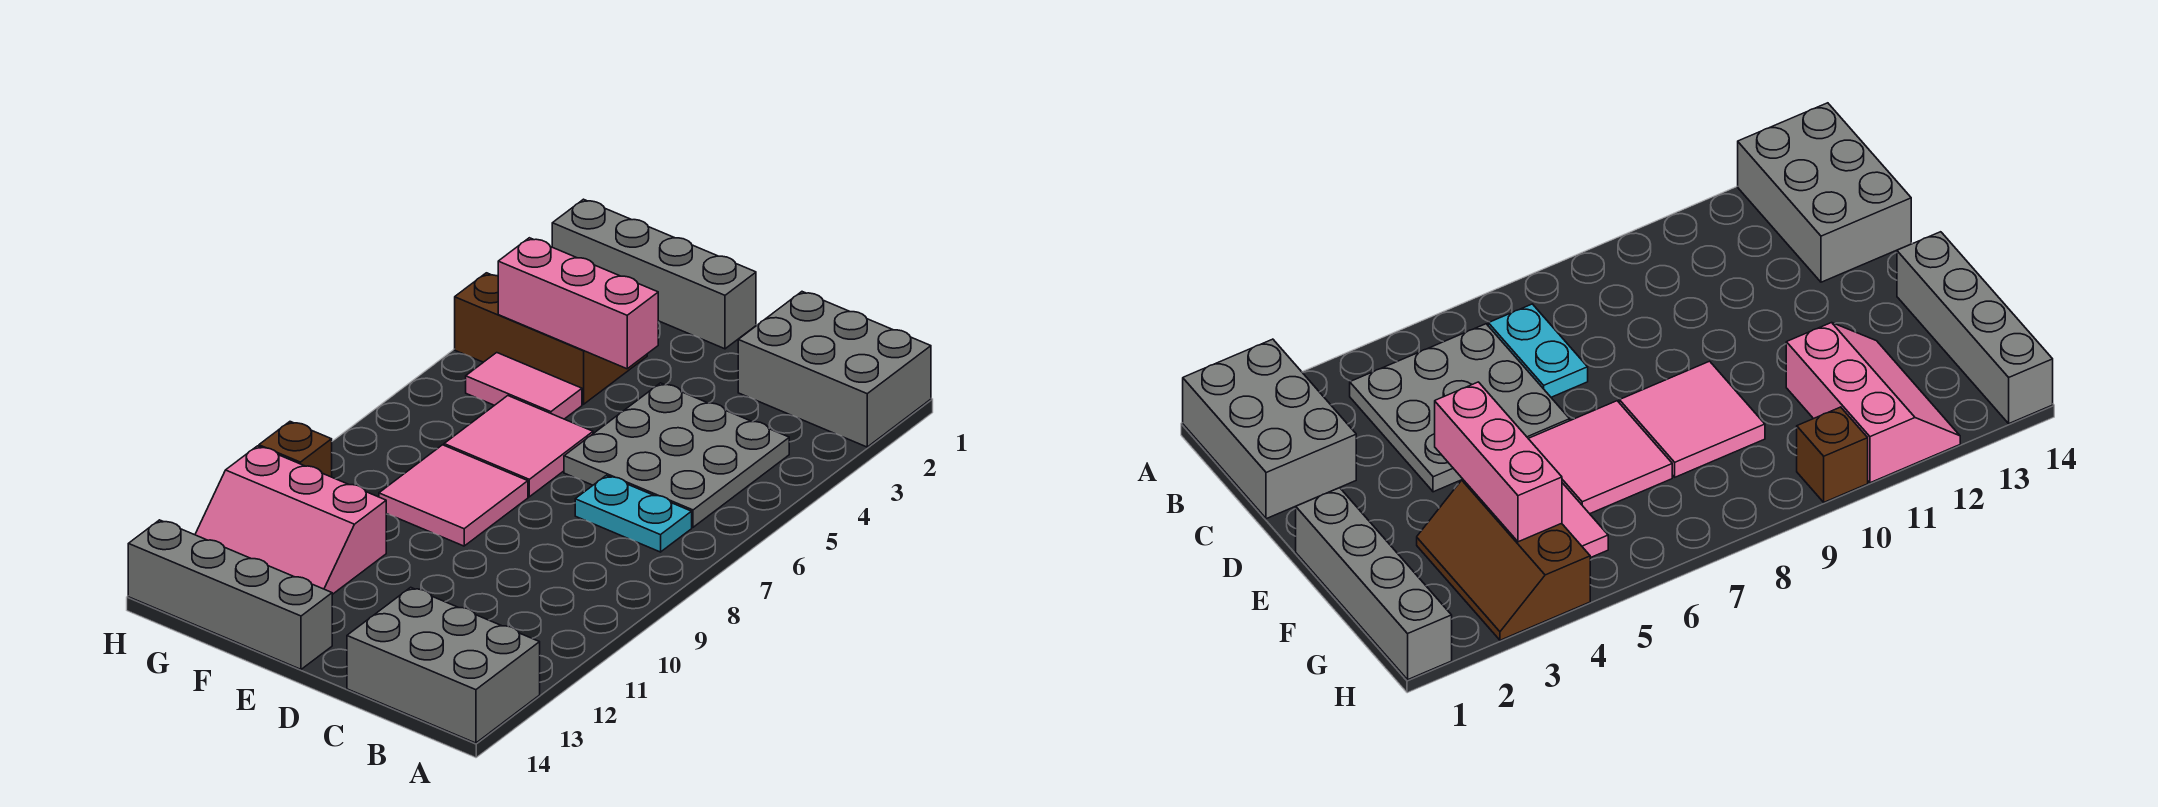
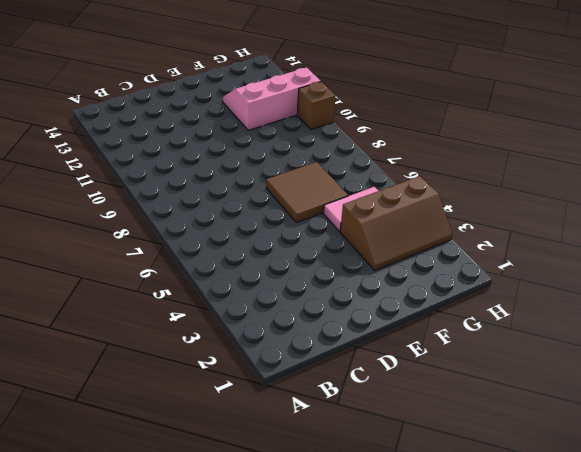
brown tile E6:F7 level 1 -> pink tile E6:F7 level 1
none -> grey brick A1:C2 level 1
none -> grey brick A13:C14 level 1
none -> grey plate B4:D6 level 1

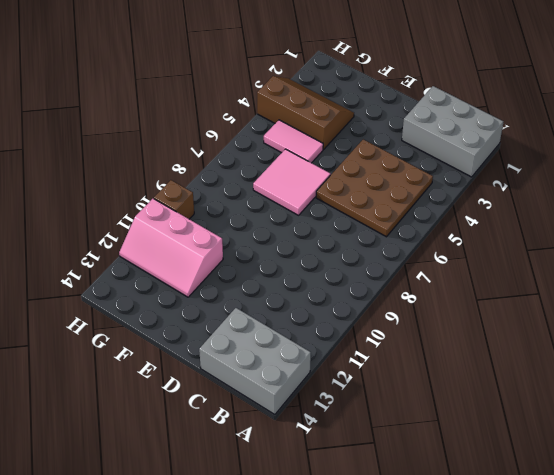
brown plate B4:D6 level 1 -> grey plate B4:D6 level 1
none -> cyan plate B7:C7 level 1
none -> grey brick E1:H1 level 1
none -> pink tile E8:F9 level 1

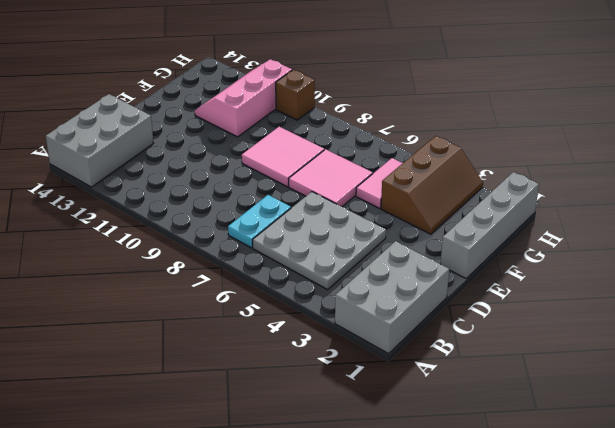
none -> grey brick E14:H14 level 1
none -> pink brick E4:G4 level 2

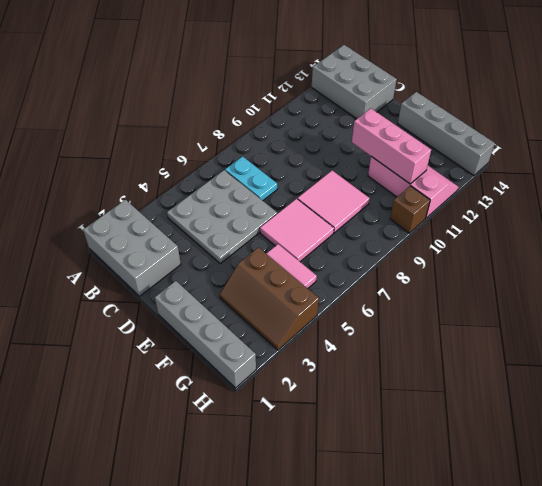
pink brick E11:G11 level 2 -> pink brick E4:G4 level 2

